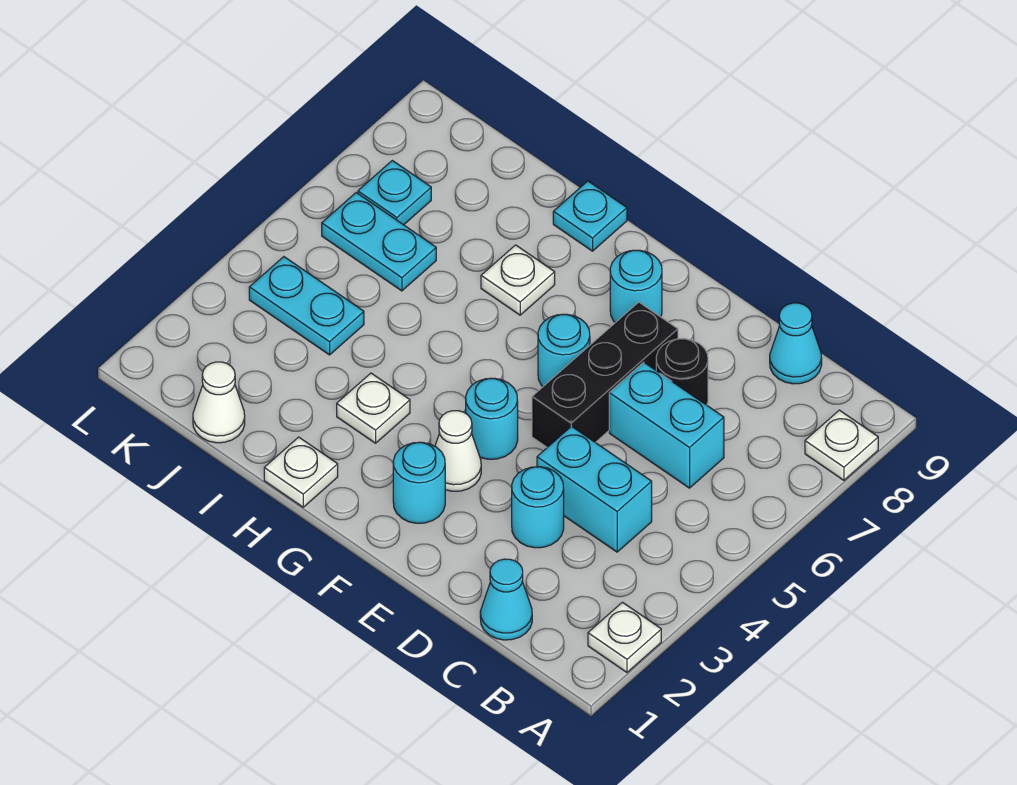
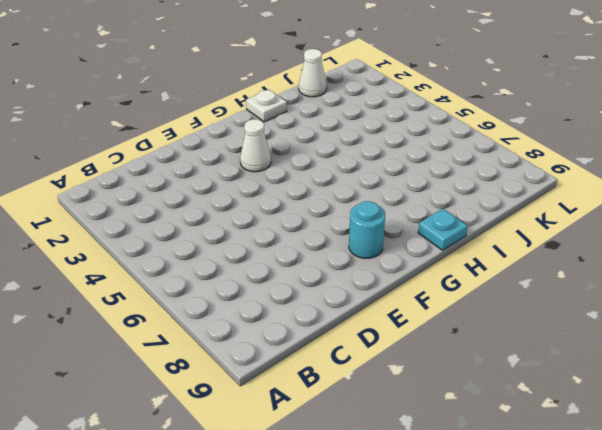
none -> white plate A2 level 1
none -> white plate A8 level 1
none -> cyan cone C1 level 1

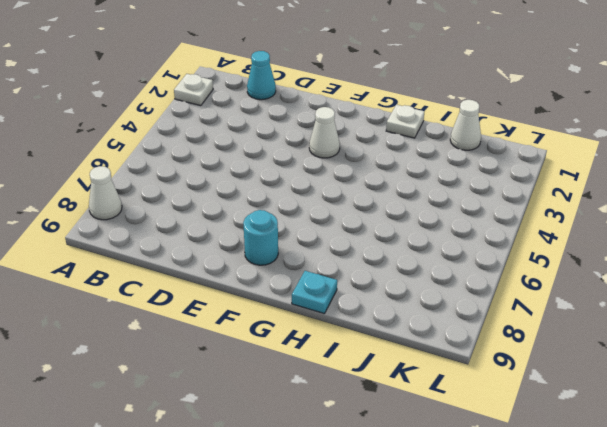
white cone A8 level 1 -> white plate A8 level 1
none -> cyan brick C4:D4 level 1
none -> cyan brick C6:D6 level 1
none -> cyan cone C9 level 1

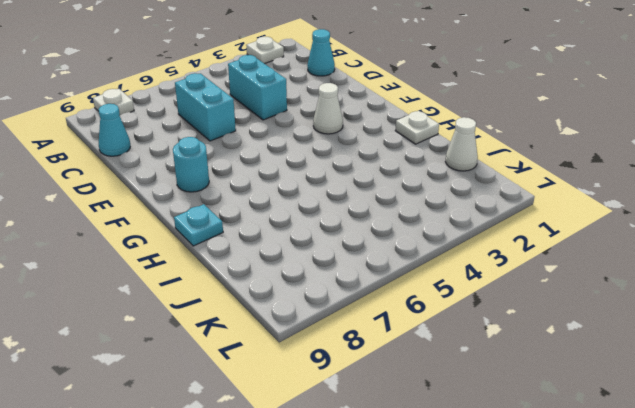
none -> cyan round brick D3 level 1
none -> black round brick D7 level 1
none -> black brick E5:E7 level 1

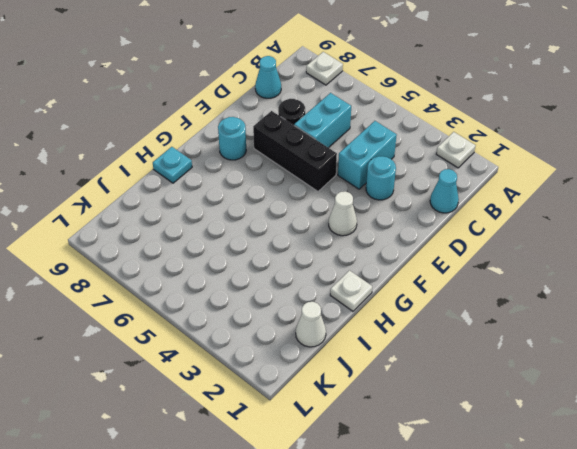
none -> cyan round brick F2 level 1
none -> cyan round brick F4 level 1
none -> cyan round brick F6 level 1

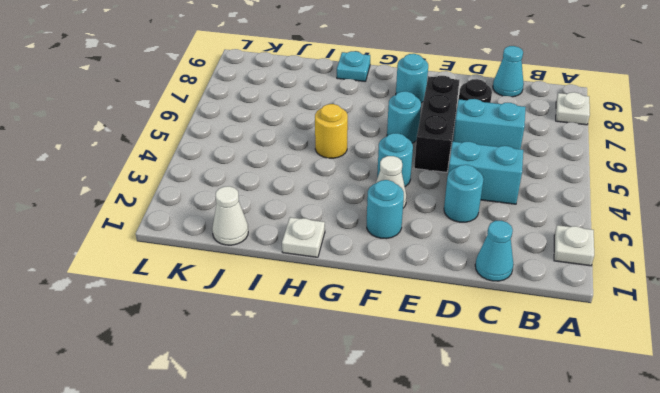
yellow round brick H5 level 1 -> none
none -> white plate H3 level 1
none -> white plate H7 level 1
none -> cyan plate J4:K4 level 1

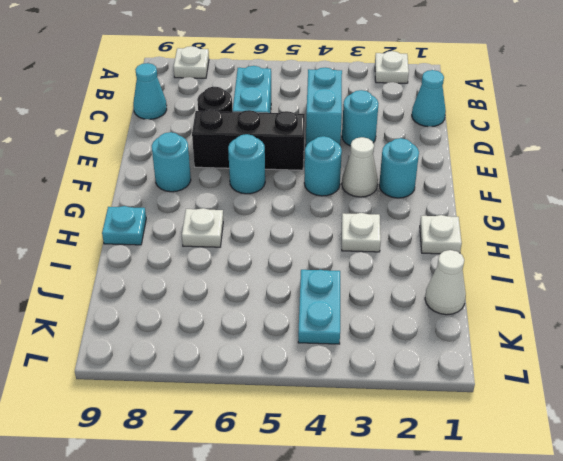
none -> cyan plate J6:K6 level 1
none -> cyan plate K7 level 1

